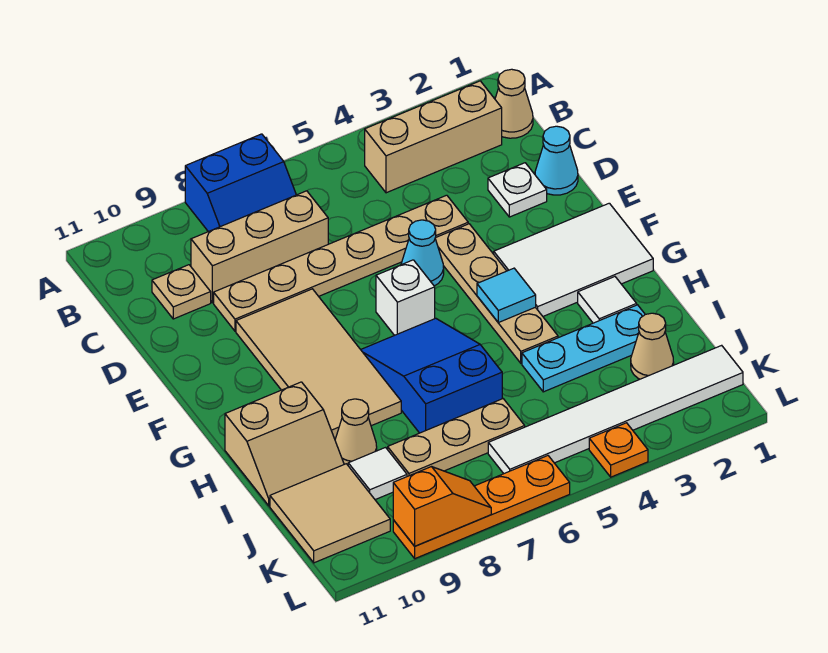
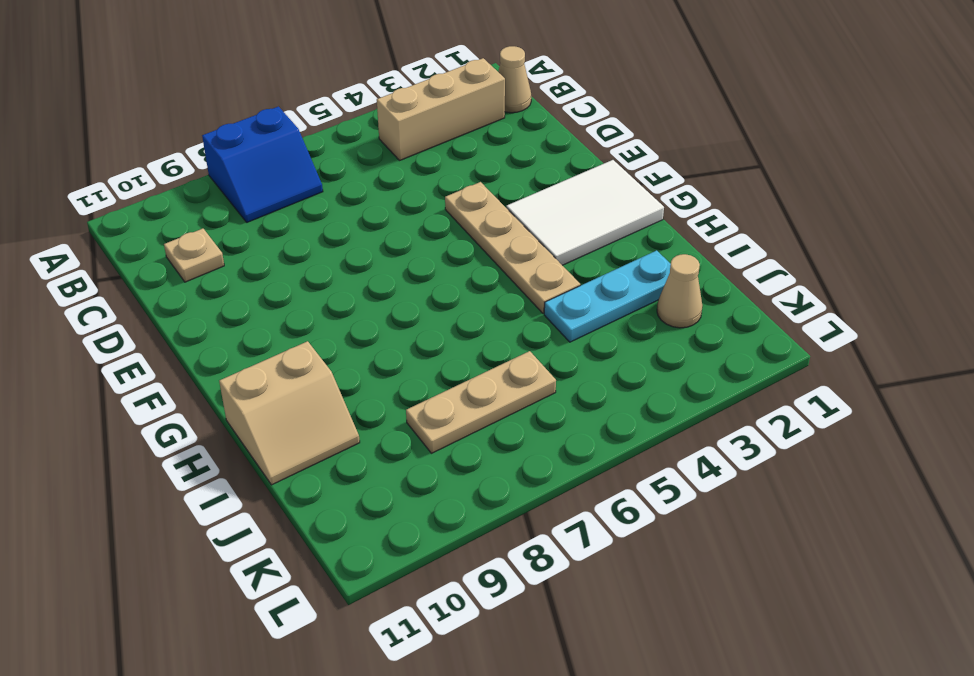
none -> tan brick C7:C9 level 1
none -> cyan cone D1 level 1
none -> white plate D2 level 1

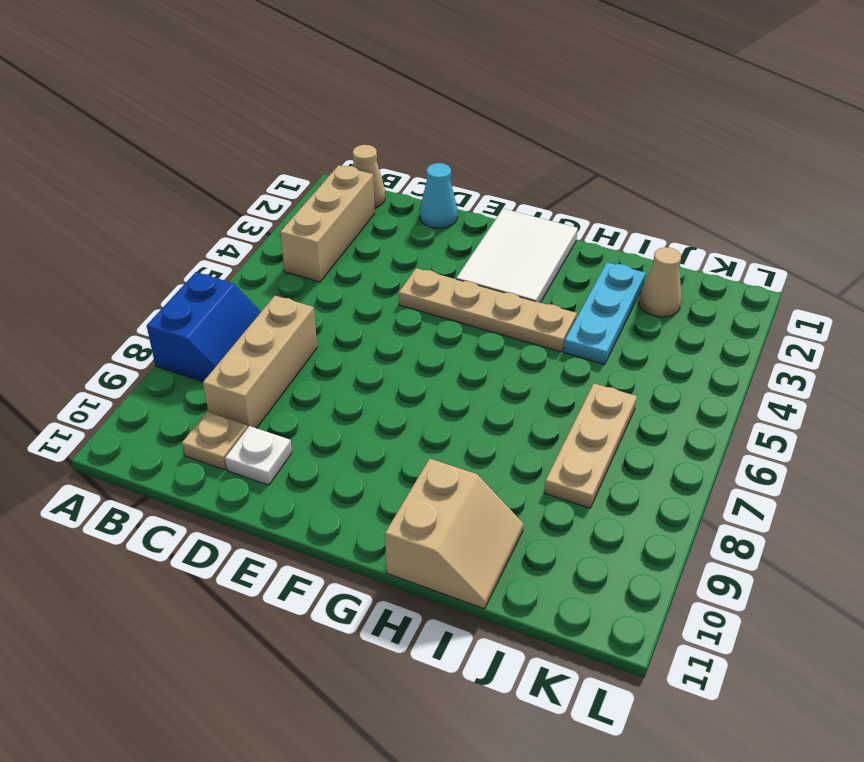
white plate D10 level 1 -> white plate D2 level 1
none -> tan plate D4:D9 level 1
none -> cyan cone E5 level 1
none -> tan tile E8:H9 level 1

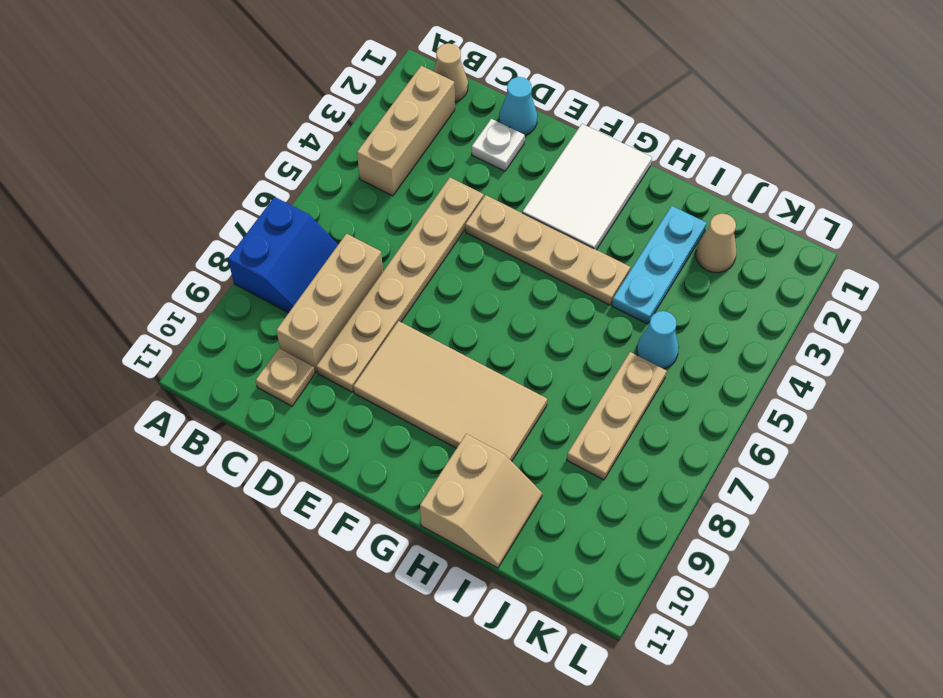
cyan cone J5 level 1 -> cyan cone E5 level 1
none -> white brick F6 level 1
none -> blue slope G6:I7 level 1 top I
none -> white tile H2 level 1

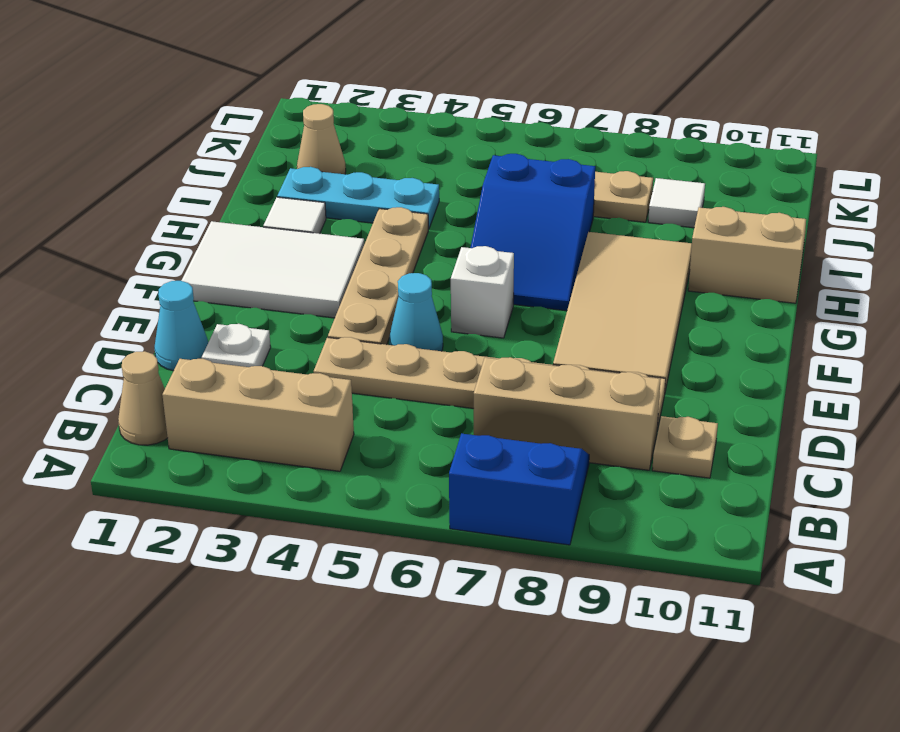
none -> tan cone I9 level 1
none -> tan tile J10:K11 level 1
none -> white tile K1:K6 level 1

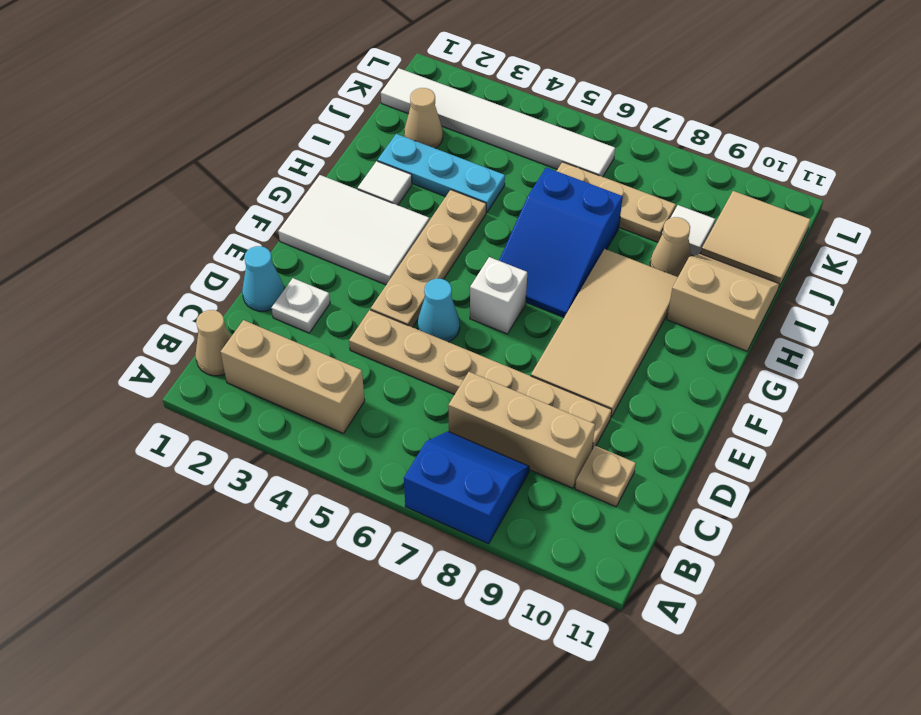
none -> orange plate L4 level 1
none -> orange plate L6:L9 level 1
none -> cyan tile G4 level 2

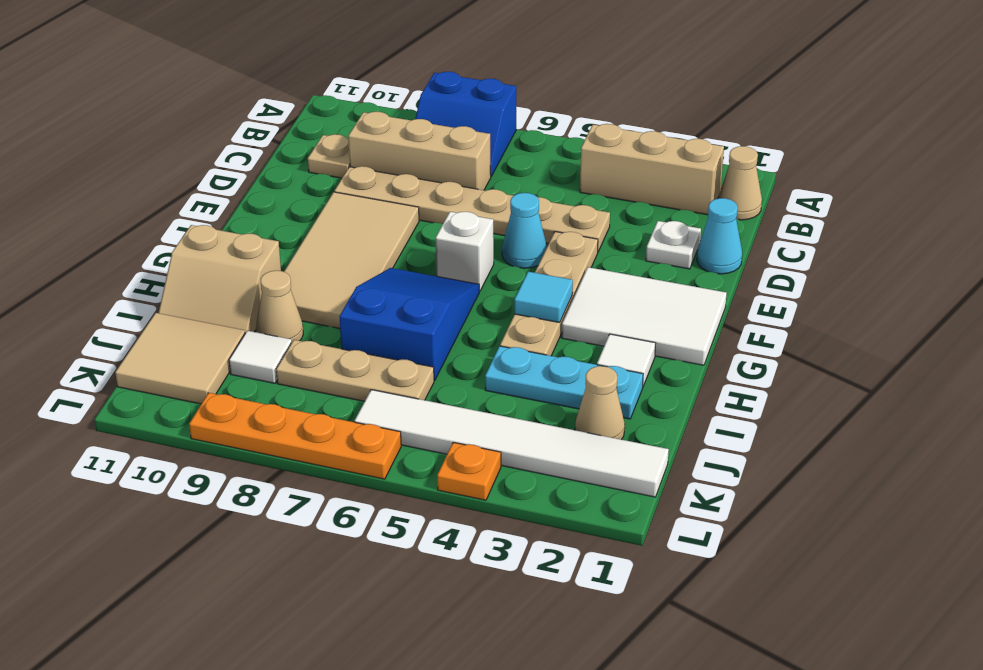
none -> orange slope L8:L9 level 2 top 9

